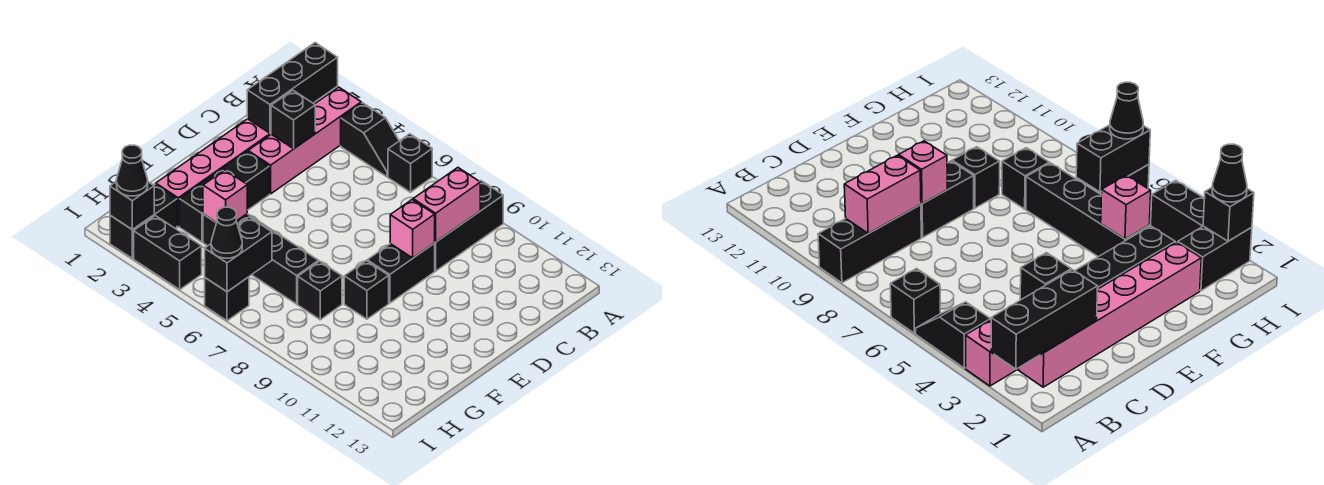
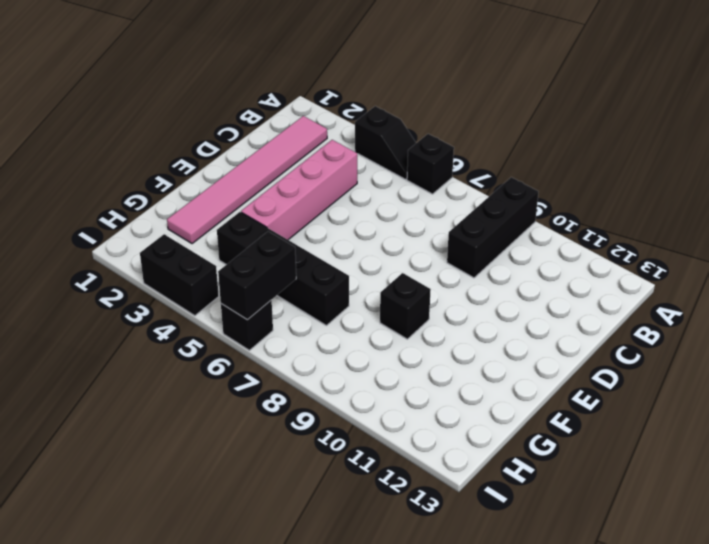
pink tile B2:G2 level 1 -> pink brick B2:G2 level 1
pink brick C4:F4 level 1 -> pink brick A3:D3 level 1
none -> black brick D9:E9 level 1
none -> black brick E3:G3 level 1
none -> black brick G8 level 1

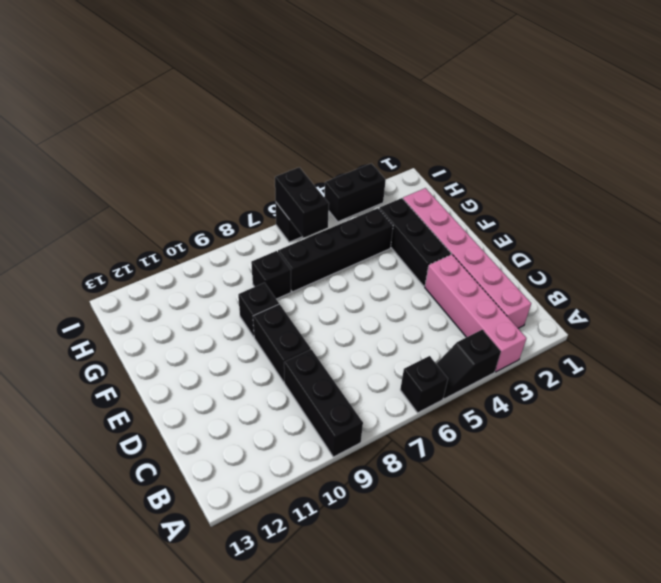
none -> black brick H2:I2 level 1
none -> black brick A2:C2 level 2
none -> pink brick B9:C9 level 2

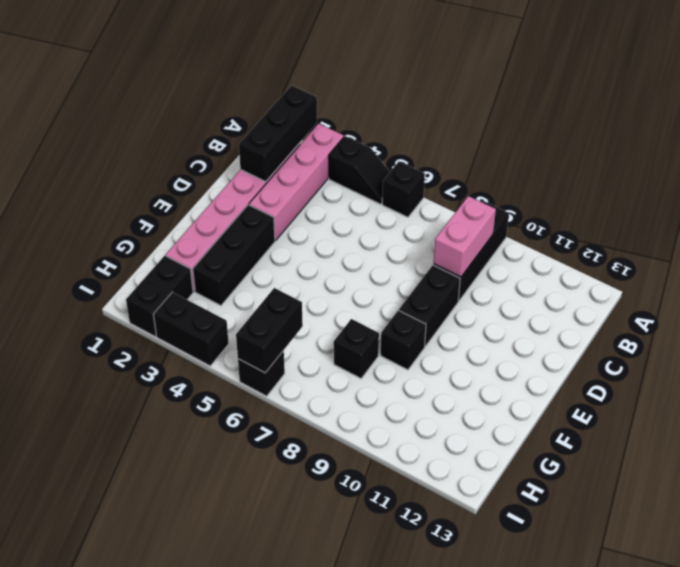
none -> black brick G4:G7 level 1
none -> black brick C3 level 2
none -> pink brick D9 level 2

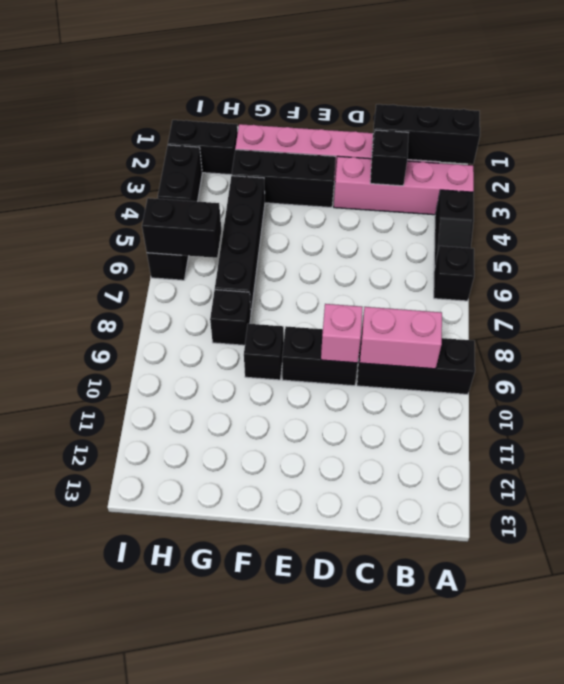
none -> pink brick G4 level 2
none -> black brick I2 level 2
none -> black cone I2 level 3

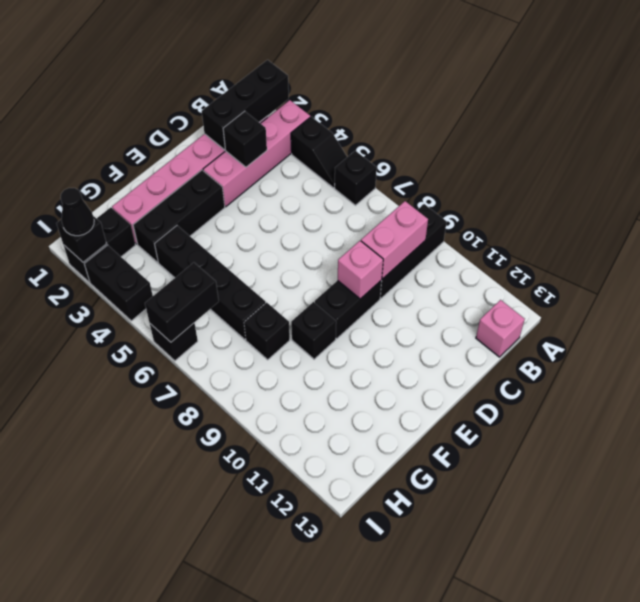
pink brick B13 level 1 -> pink brick G4 level 2
none -> black cone I6 level 3

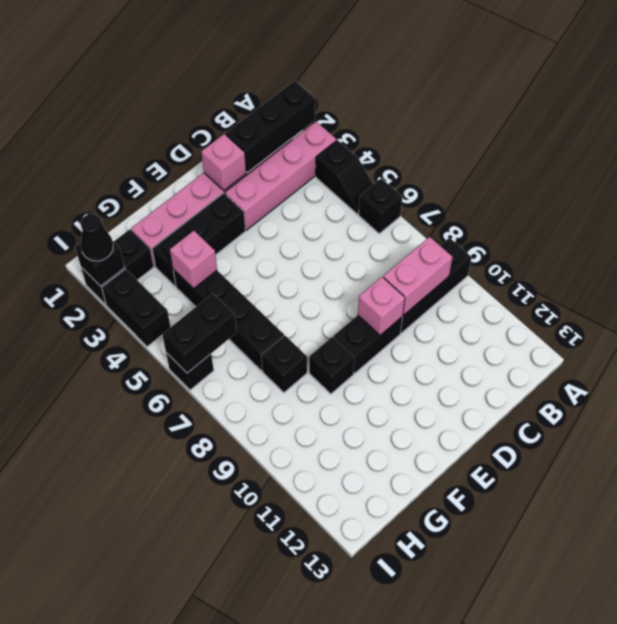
pink brick D2 level 2 -> none
none -> black brick C3 level 2
none -> black cone I6 level 3

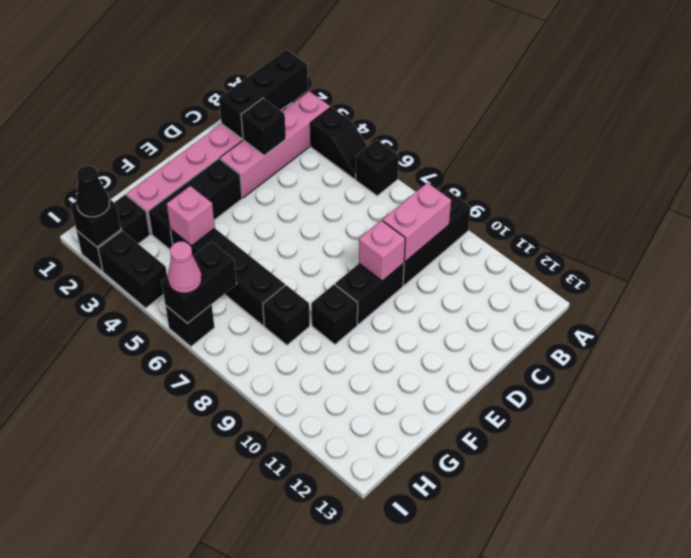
pink cone I6 level 3 -> black cone I6 level 3

